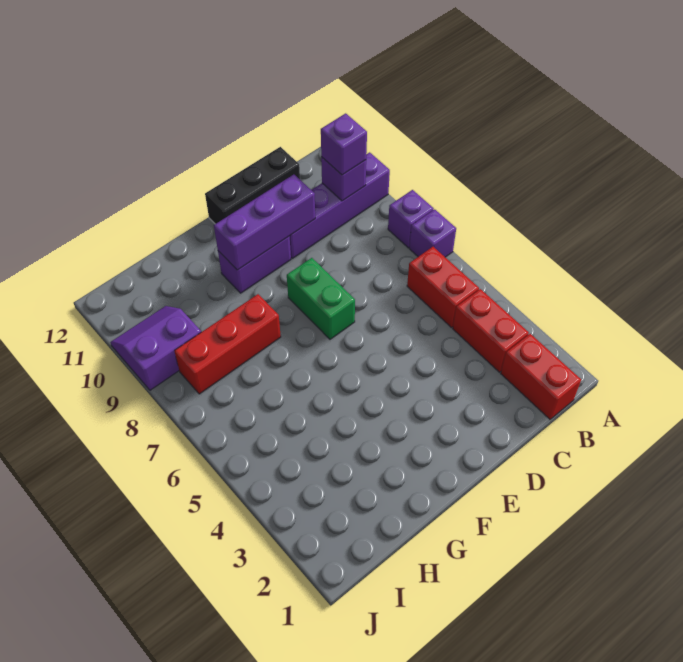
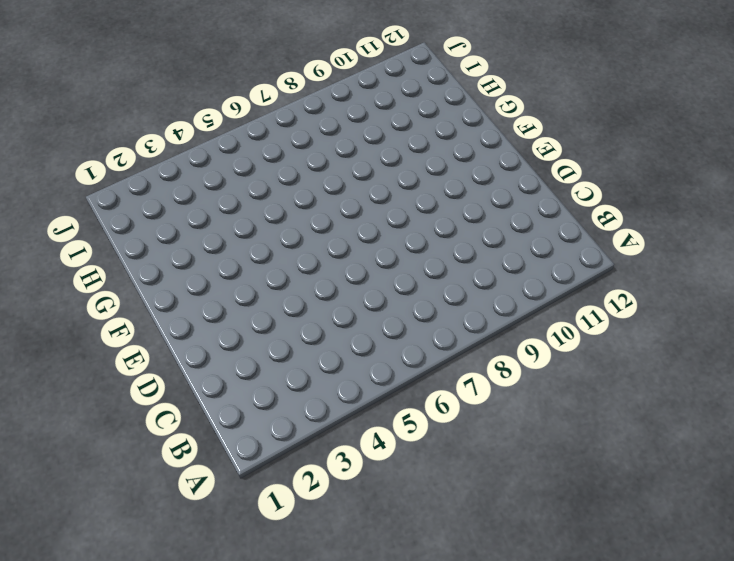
none -> purple brick A7 level 1
none -> purple brick A8 level 1
none -> purple brick A10:D10 level 1

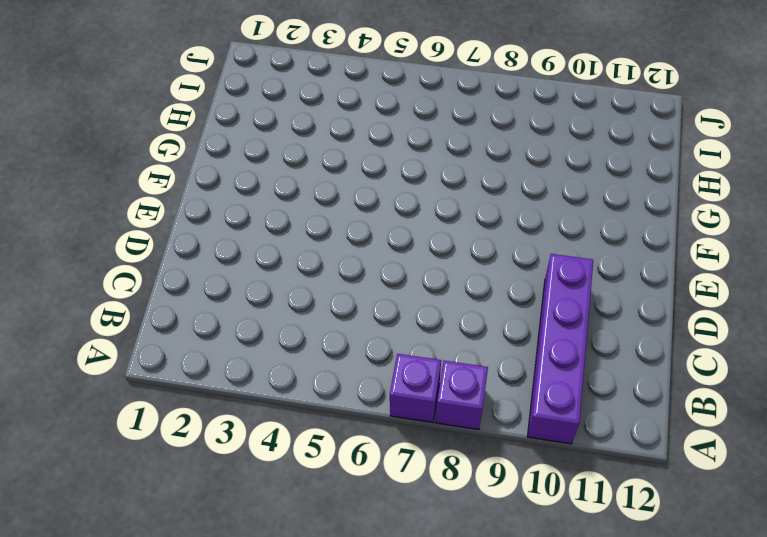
none -> red brick B1:B2 level 1
none -> red brick B3:B4 level 1
none -> red brick B5:B6 level 1

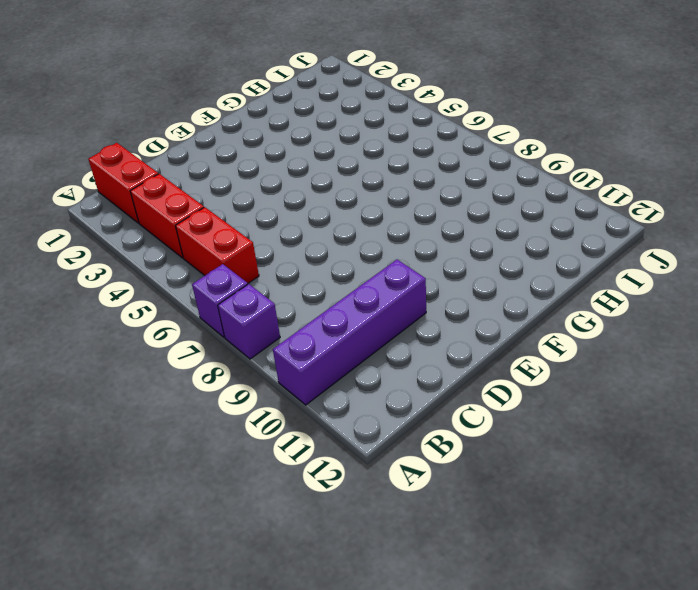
none -> black brick C12:E12 level 1
none -> green brick E7:E8 level 1
none -> purple brick E10:F10 level 1

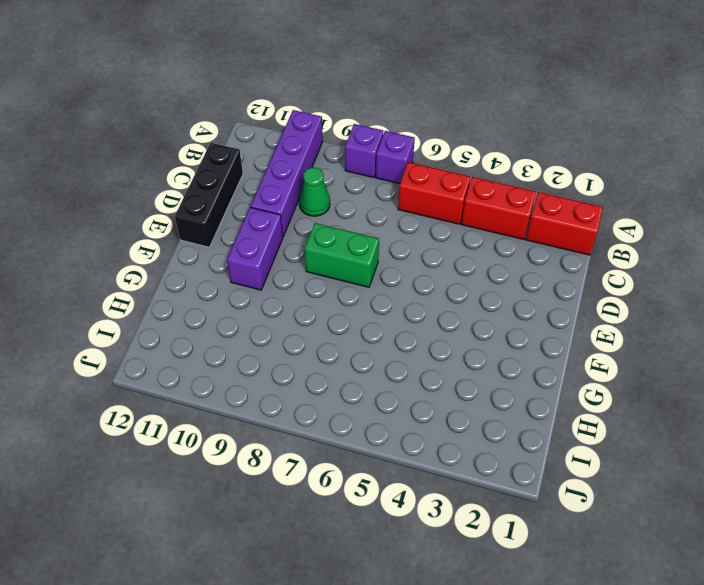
green cone C9 level 1 -> none
none -> red brick G8:I8 level 1
none -> purple slope I9:J10 level 1 top 9
none -> purple brick B10 level 2

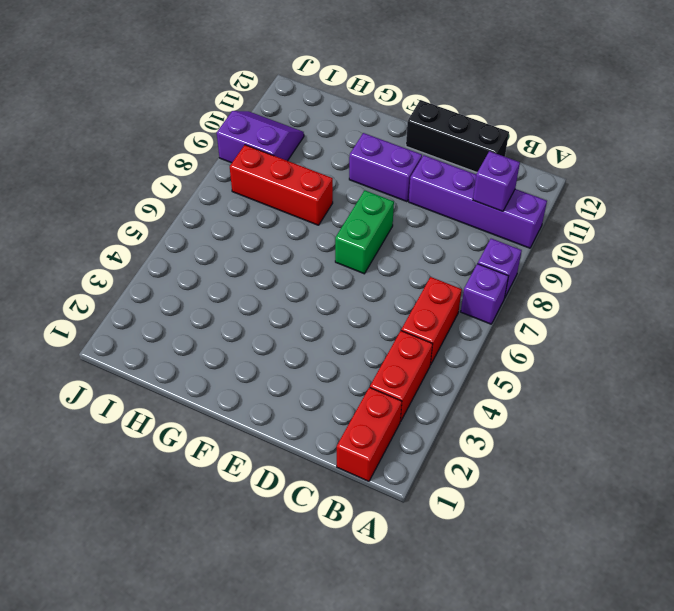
none -> purple brick D10:F10 level 2
none -> purple brick B10 level 3

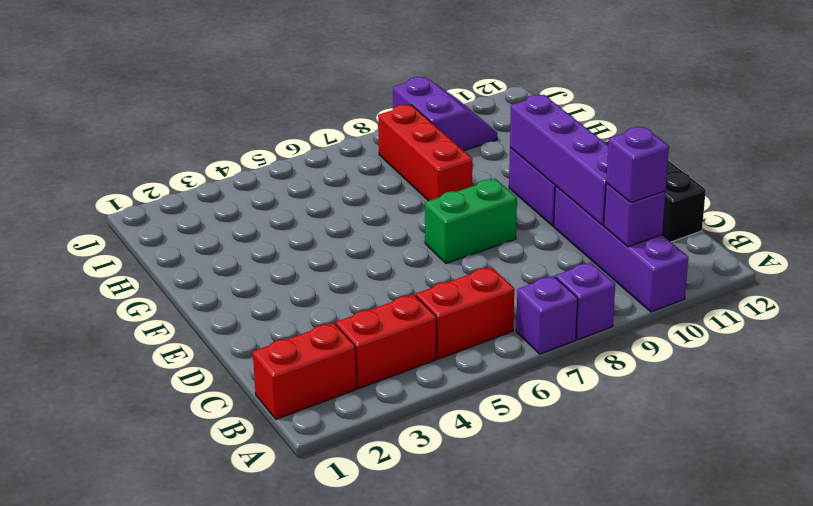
purple brick C10:F10 level 2 -> purple brick D10:F10 level 2

